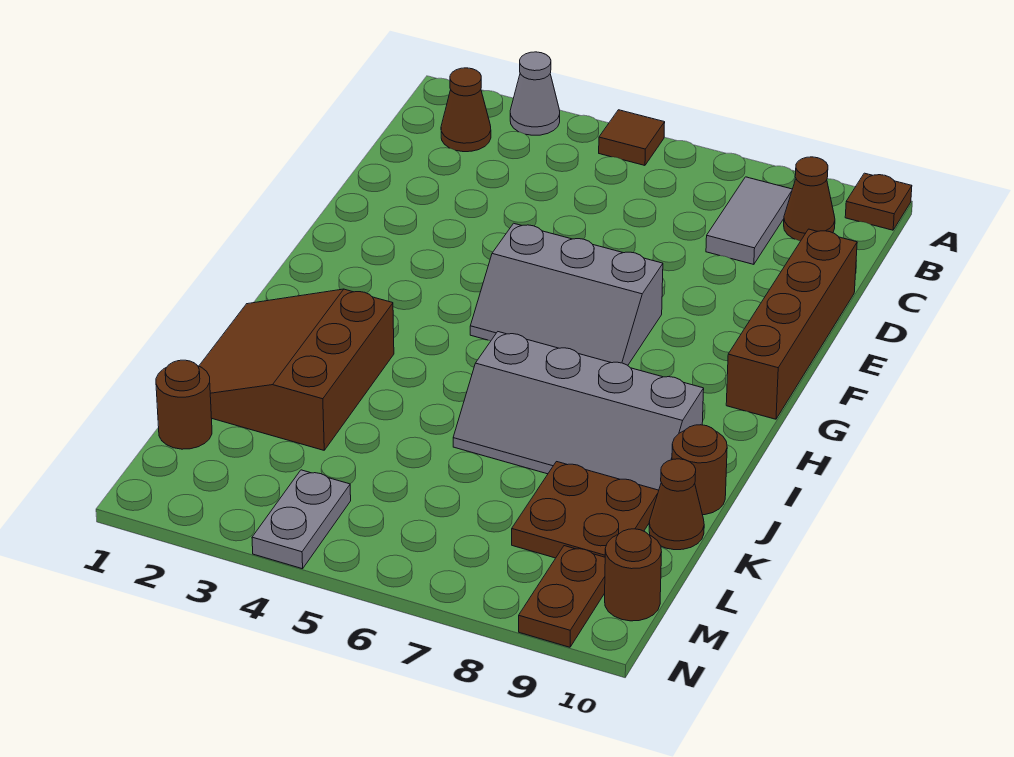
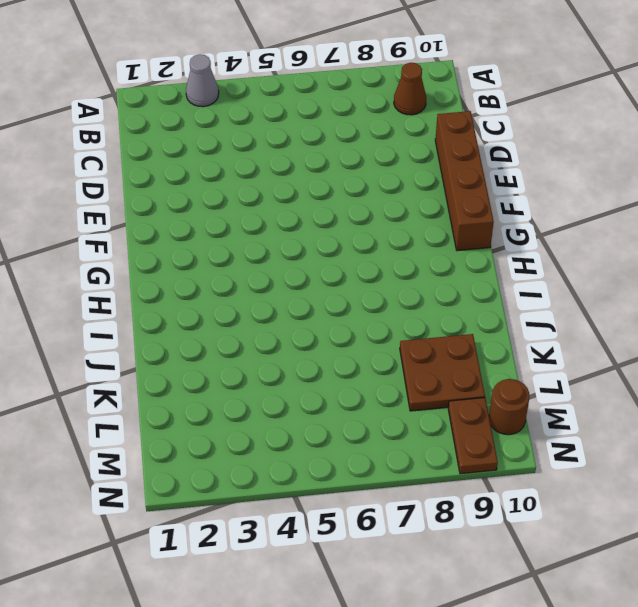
none -> brown tile A5 level 1
none -> brown plate A10 level 1
none -> brown cone B2 level 1

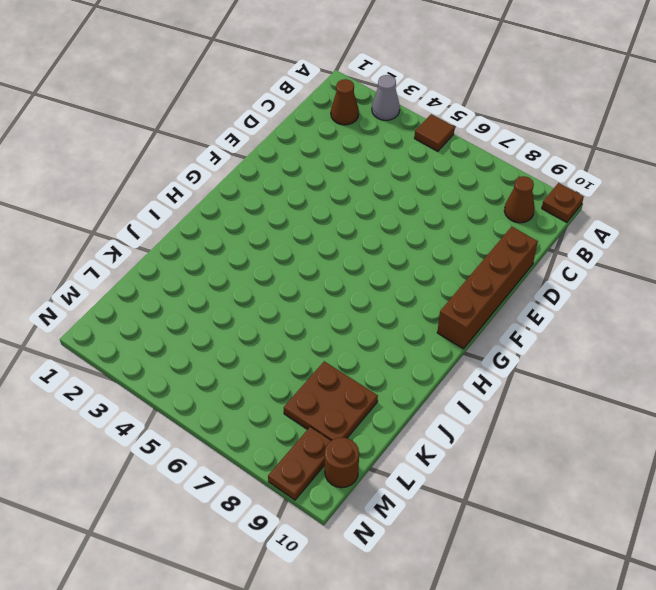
none -> grey tile B8:C8 level 1
none -> grey slope F5:G7 level 1 top F
none -> brown slope I1:K3 level 1 top 3

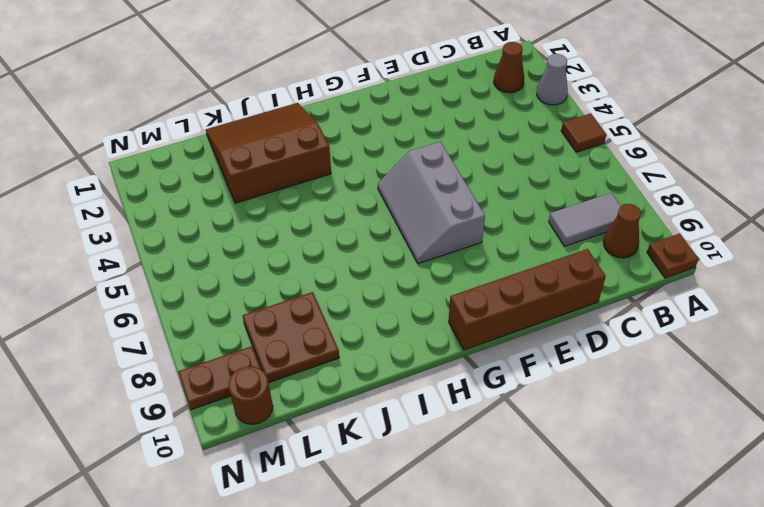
none -> grey slope I6:J9 level 1 top I
none -> brown round brick J10 level 1
none -> brown cone K10 level 1

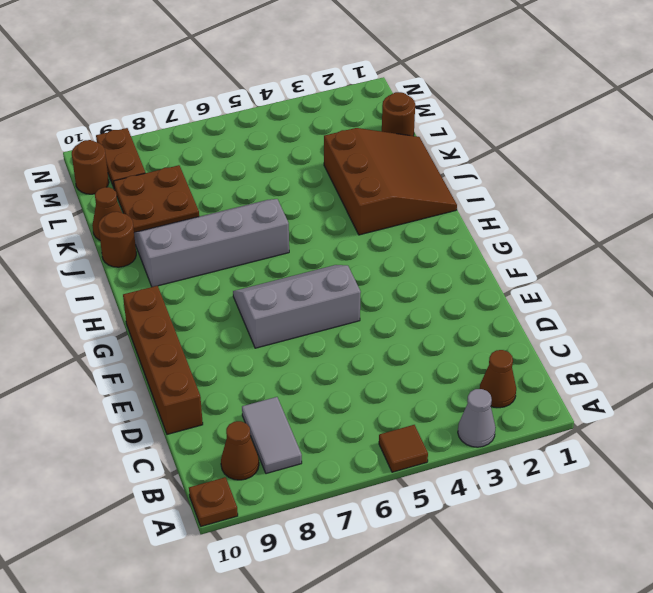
none -> grey plate M4:N4 level 1

